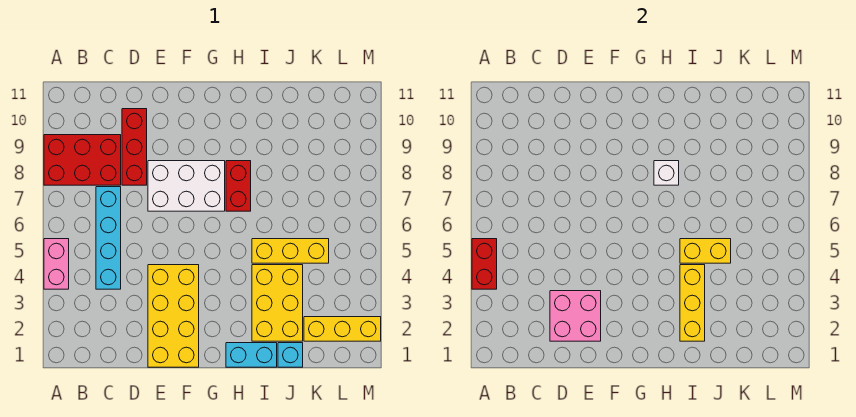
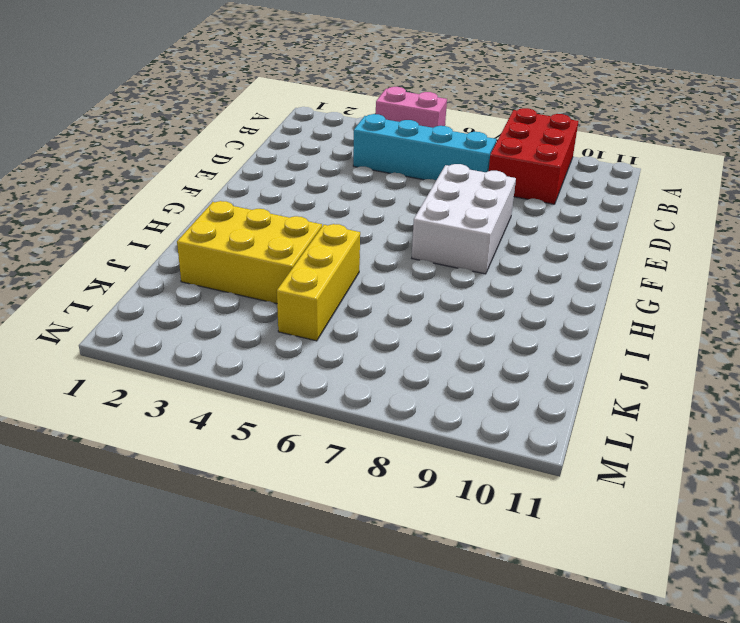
none -> red brick D8:D10 level 1
none -> yellow brick E1:F4 level 1
none -> cyan brick H1:I1 level 1

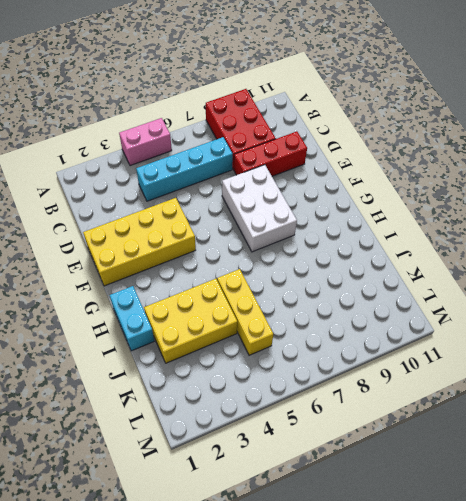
none -> red brick H7:H8 level 1
none -> cyan brick J1 level 1
none -> yellow brick K2:M2 level 1

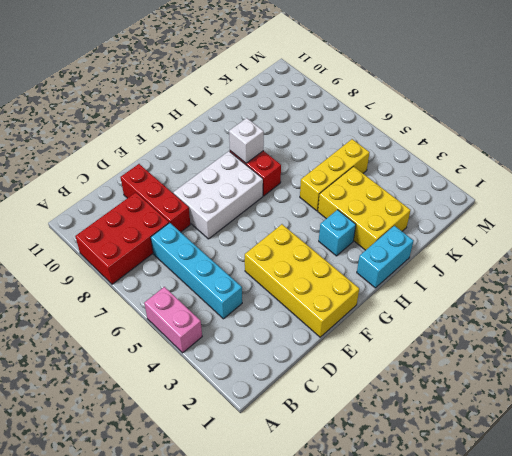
cyan brick H3 level 1 -> cyan brick J1 level 1
none -> yellow brick K2:M2 level 1
none -> red brick A4:A5 level 2
none -> pink brick D2:E3 level 2

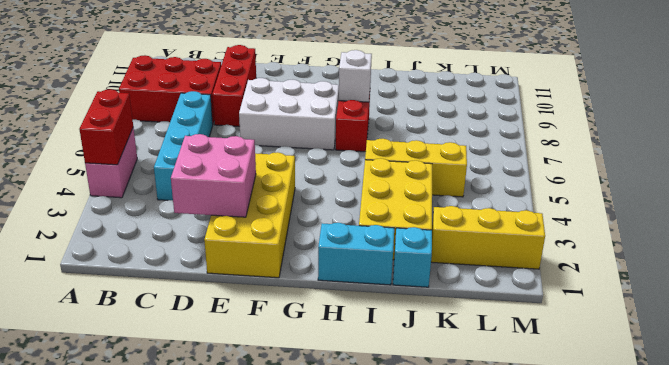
none -> yellow brick I2:I4 level 2
none -> yellow brick I5:J5 level 2

